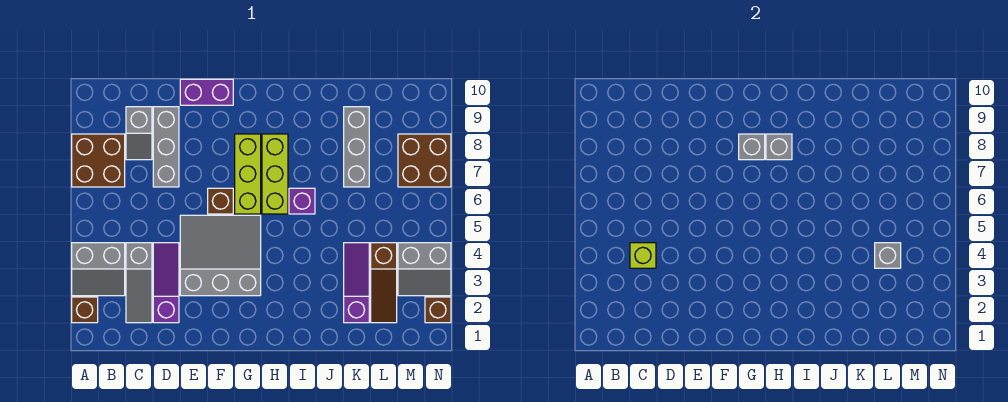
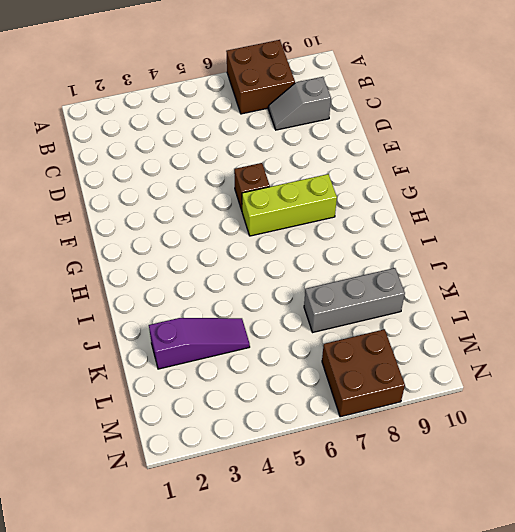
none -> brown brick A2 level 1
none -> grey slope A3:B4 level 1 top 4
none -> grey slope C2:C4 level 1 top 4

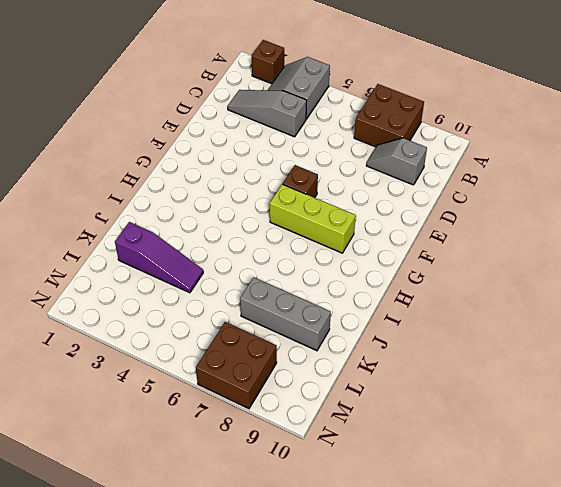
none -> purple slope D2:D4 level 1 top 2
none -> grey brick D7:D9 level 1
none -> grey slope E3:G5 level 1 top 3

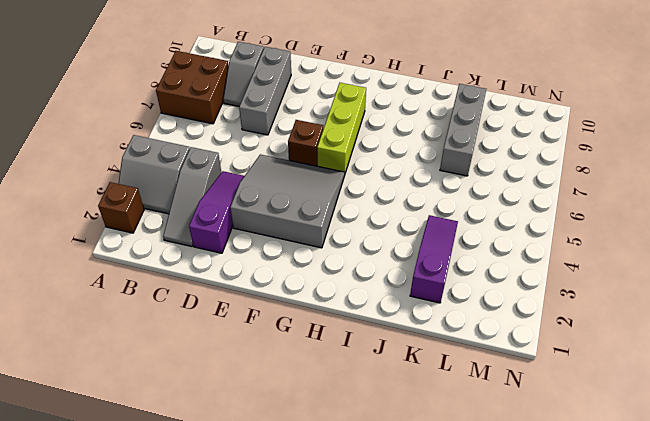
none -> purple brick E10:F10 level 1
none -> lime brick H6:H8 level 1
none -> purple brick I6 level 1

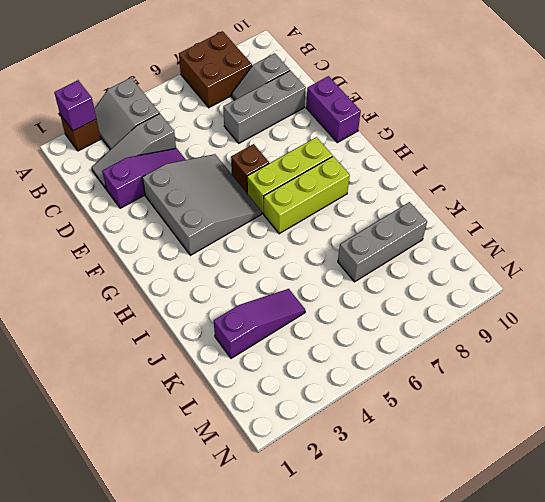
purple brick A2 level 2 -> purple brick I6 level 1
none -> brown slope L2:L4 level 1 top 4
none -> grey slope M3:N4 level 1 top 4
none -> brown brick M7:N8 level 1

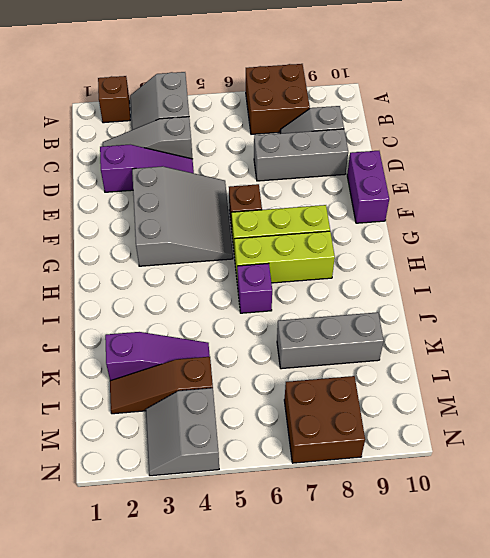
none -> brown brick N2 level 1
none -> lime brick C4 level 2
none -> grey brick G8 level 2

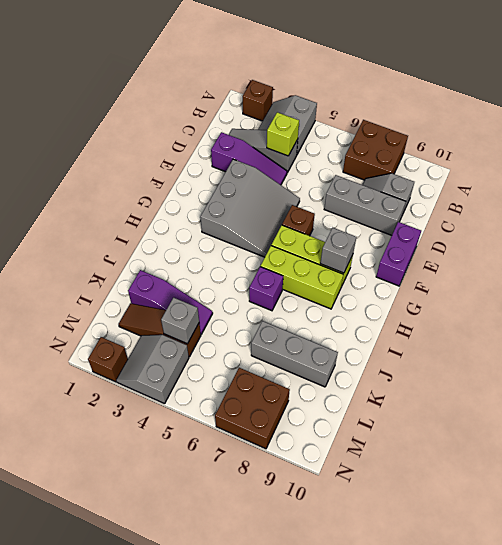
none -> grey brick H8 level 2

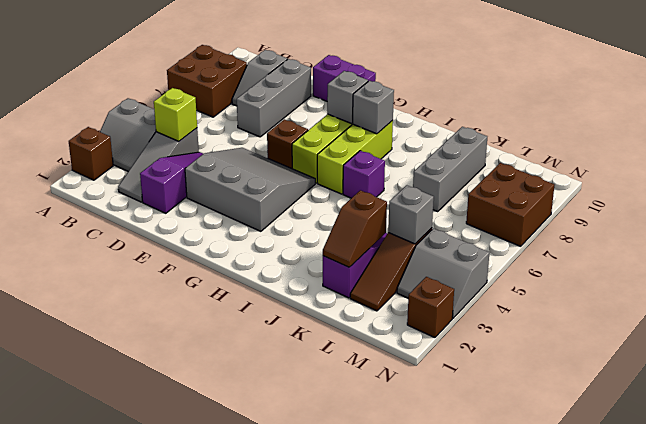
brown slope K2:K3 level 2 top 3 -> none

